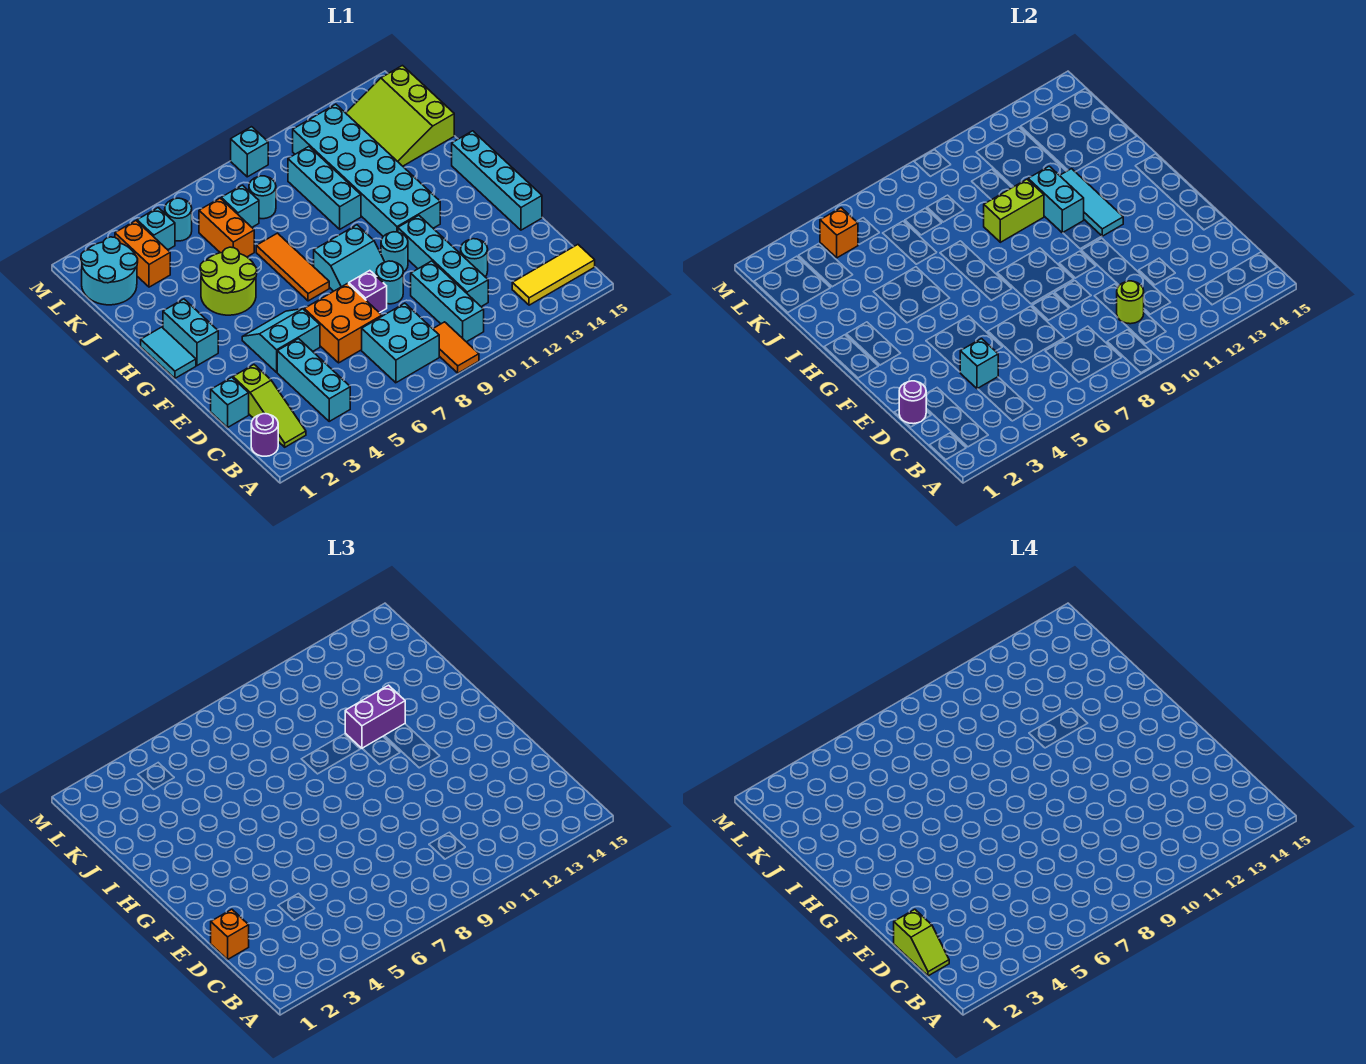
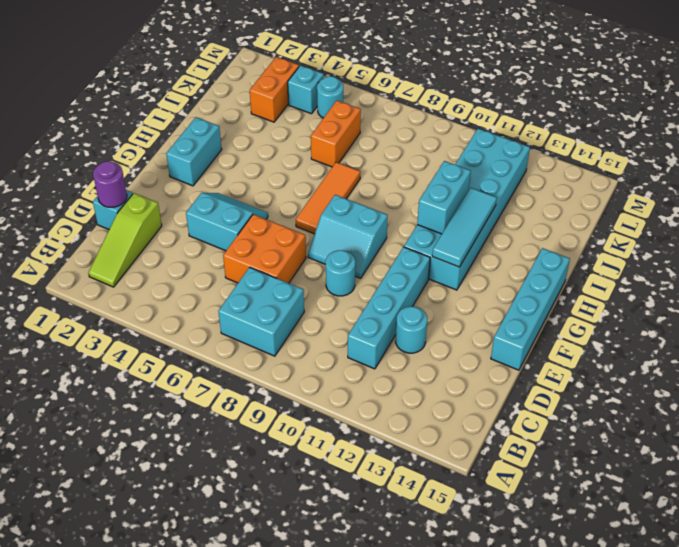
none -> orange tile A9:B9 level 1
none -> purple round brick B1 level 1
none -> cyan brick B4:D4 level 1
none -> cyan brick B10:D10 level 1

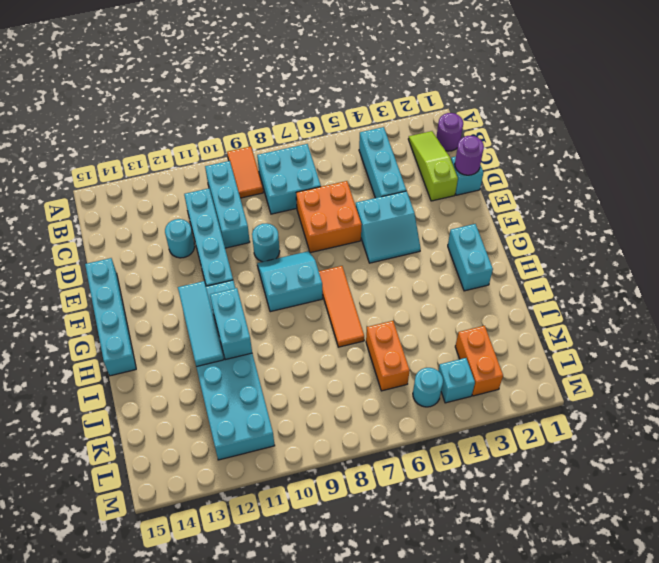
none -> yellow tile B13:B15 level 1
none -> purple brick E8 level 1
none -> cyan round brick F10 level 1
none -> cyan tile G1:H1 level 1

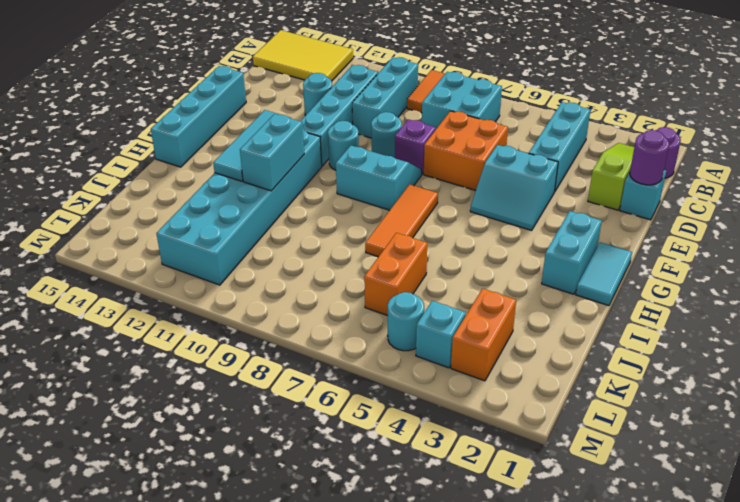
yellow tile A13:B15 level 1 -> yellow tile B13:B15 level 1
none -> lime round brick H4:I5 level 1
none -> cyan brick I10:K10 level 1
none -> lime slope J13:L15 level 1 top 15
none -> cyan round brick K1:L2 level 1

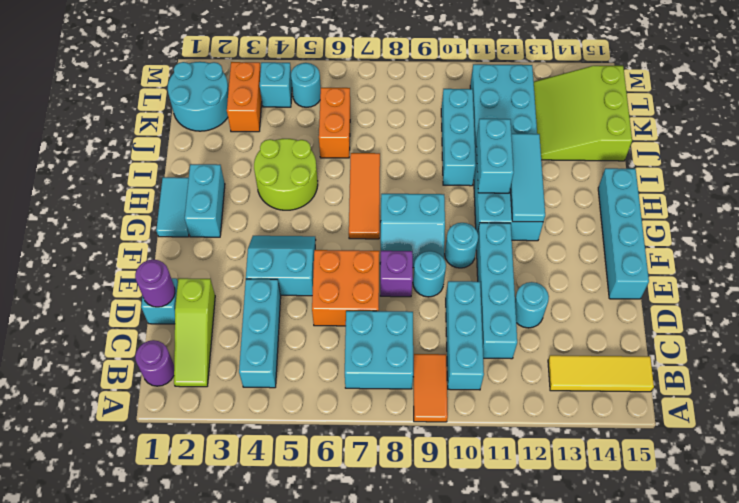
none -> cyan brick K7 level 1
none -> cyan round brick K8 level 1
none -> cyan brick M9 level 1
none -> lime round brick C10 level 2

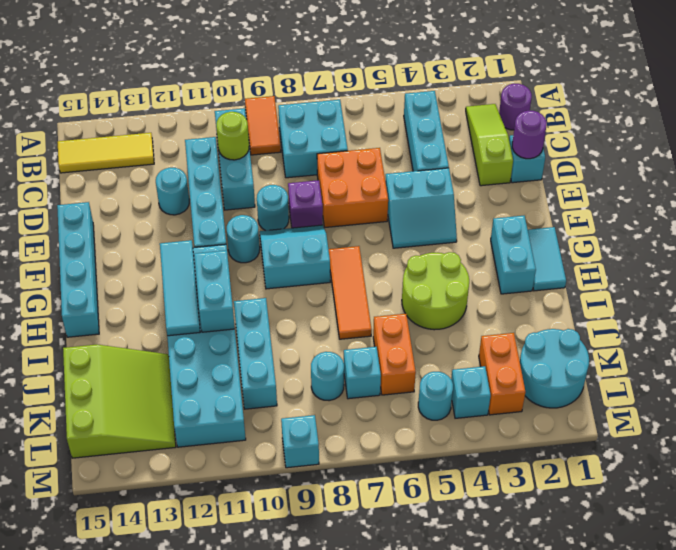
none -> cyan brick D4 level 2
none -> lime brick I9:I10 level 2
none -> orange brick L4 level 2
none -> orange brick D1 level 3

